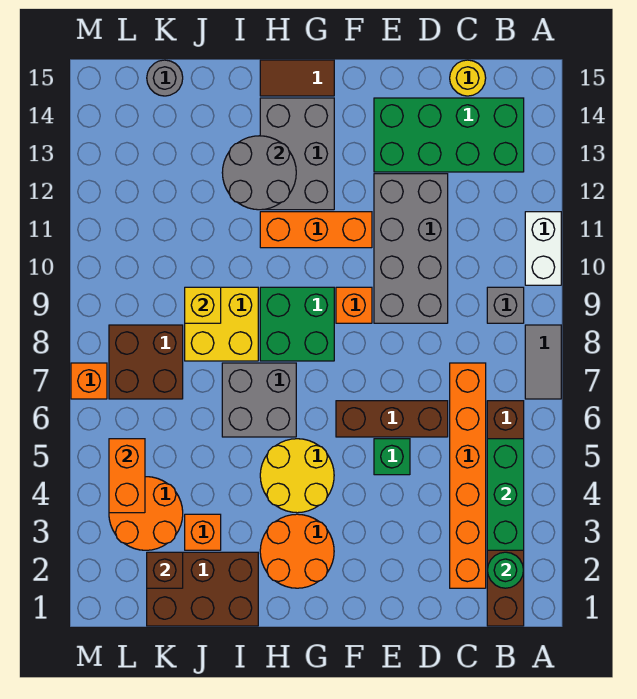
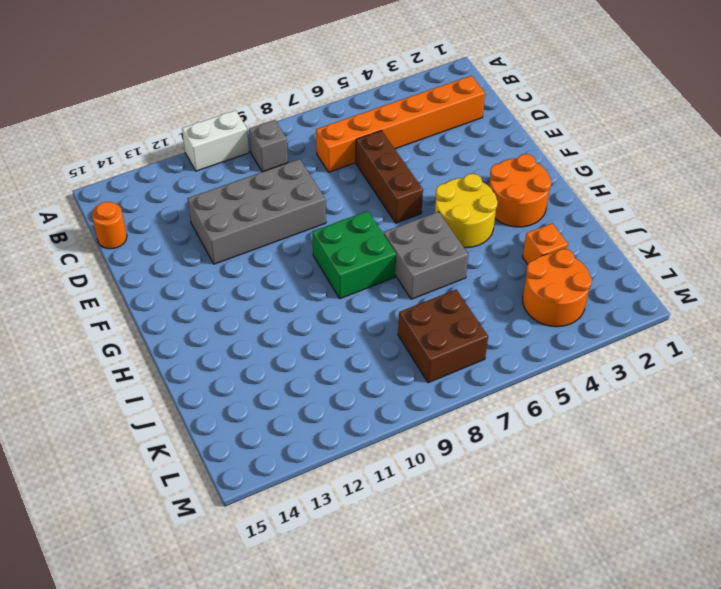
orange round brick C15 level 1 -> yellow round brick C15 level 1
none -> grey tile A7:A8 level 1
none -> brown brick B1:B6 level 1
none -> green brick B13:E14 level 1
none -> green brick E5 level 1

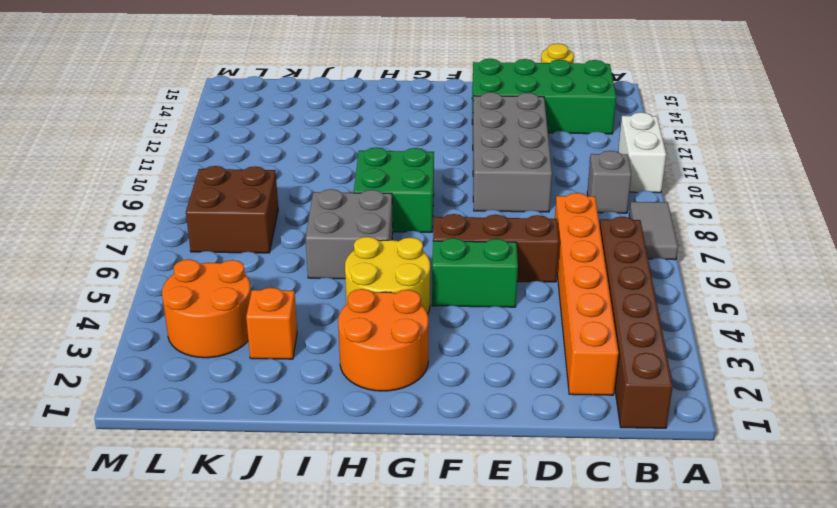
green brick E5:F5 level 1 -> green brick E5 level 1
none -> orange brick F9 level 1
none -> orange brick F11:H11 level 1
none -> grey brick G12:H14 level 1
none -> brown tile G15:H15 level 1

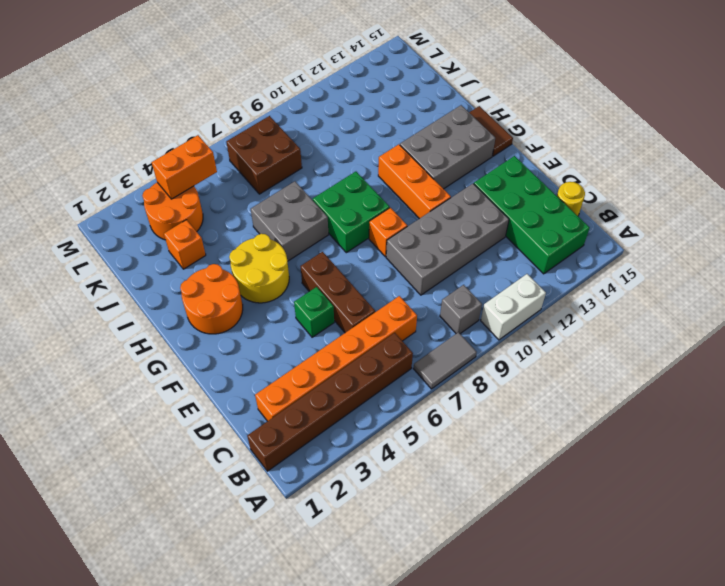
none -> brown brick I1:K2 level 1
none -> yellow brick I8:J9 level 1
none -> grey round brick K15 level 1
none -> orange brick M7 level 1

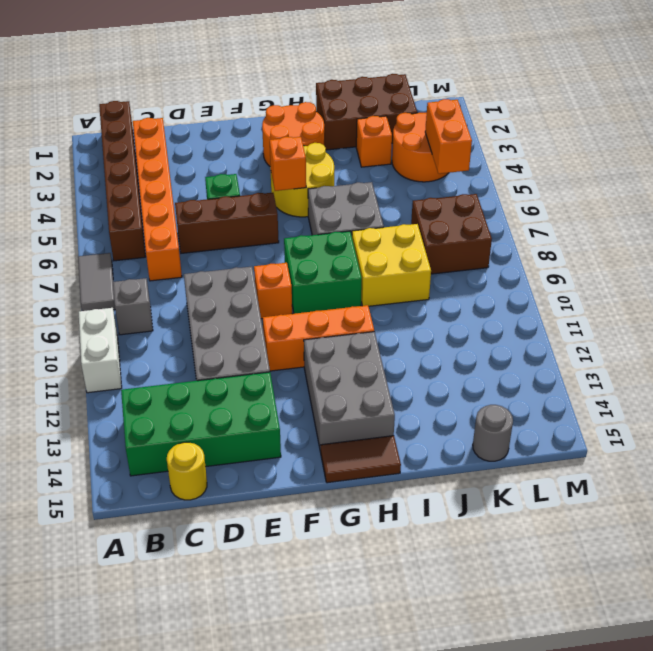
orange brick G5 level 2 -> orange brick M7 level 1
none -> green round brick B2 level 2
none -> green brick B3:B5 level 2
none -> grey round brick H12:I13 level 2
none -> yellow brick J9 level 2

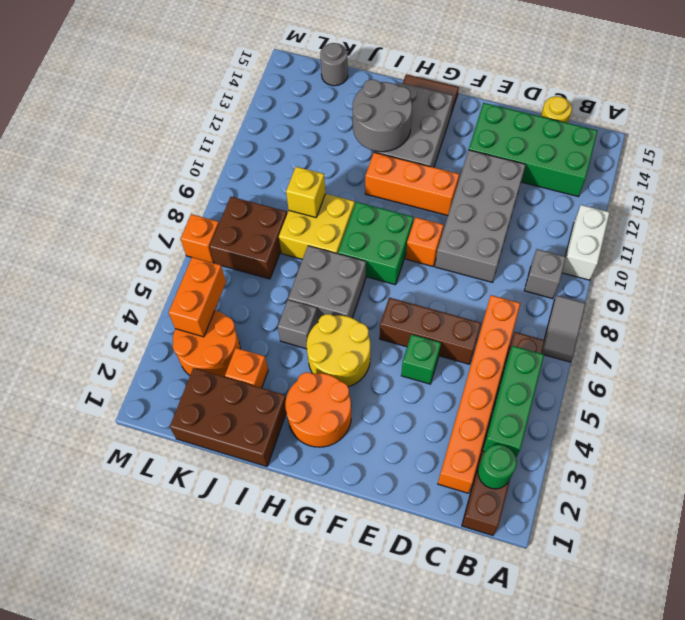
grey brick I5 level 1 -> none
none -> brown brick K2 level 2

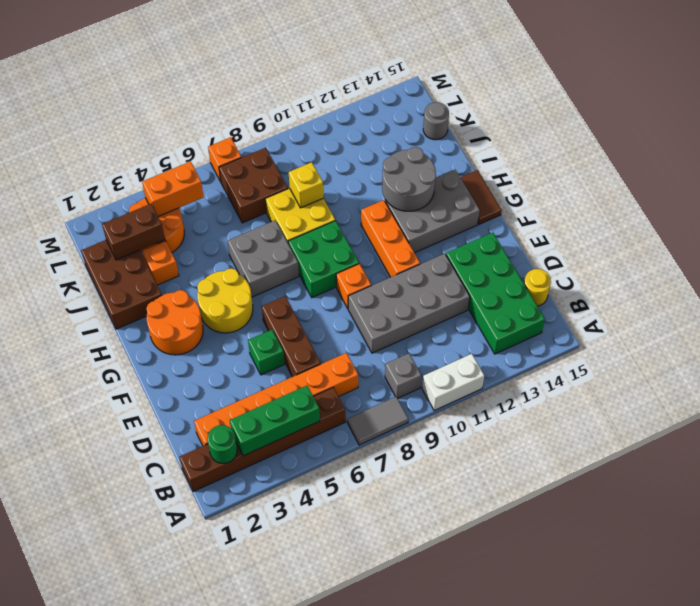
brown brick K2:K3 level 2 -> brown brick K2 level 2

